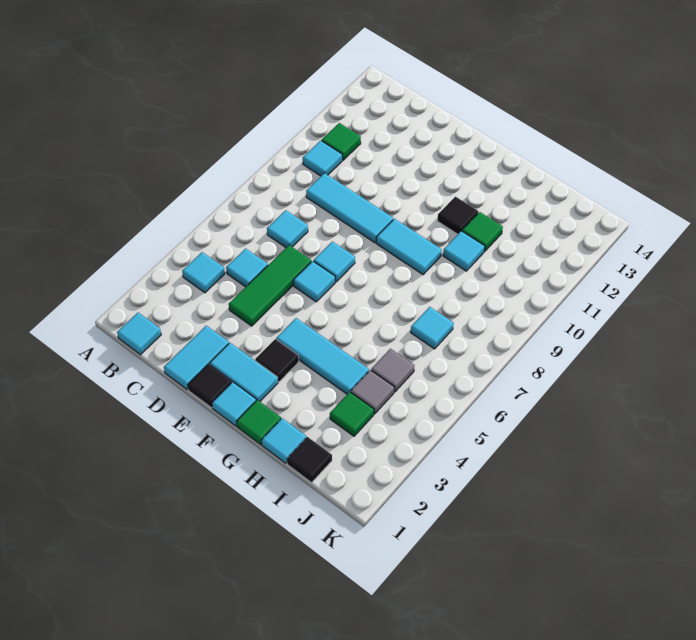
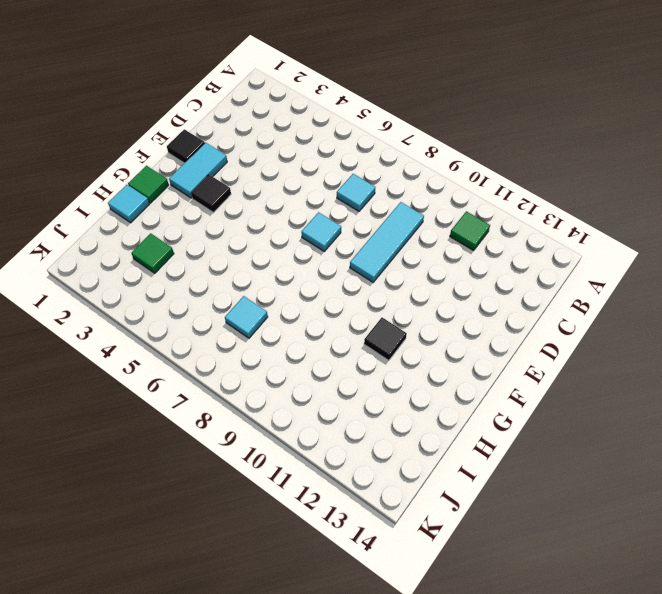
none -> cyan tile B1 level 1
none -> cyan tile B4 level 1
none -> cyan tile B10 level 1

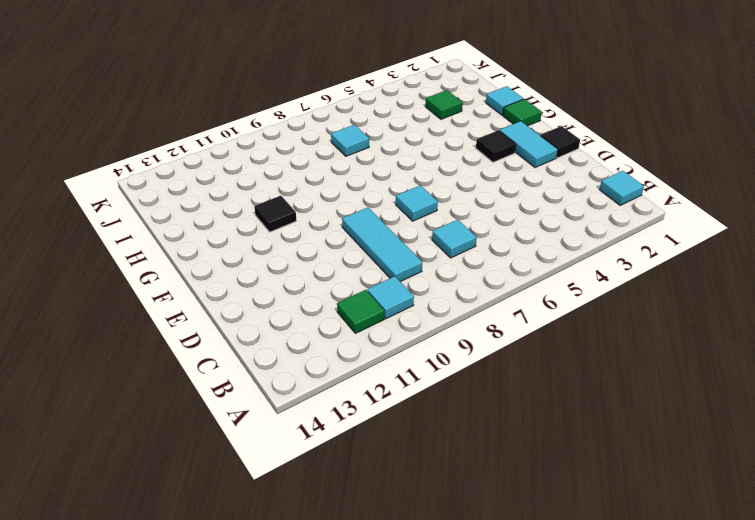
none -> cyan tile B4 level 1
none -> cyan tile C5 level 1
none -> cyan tile D1:D2 level 1

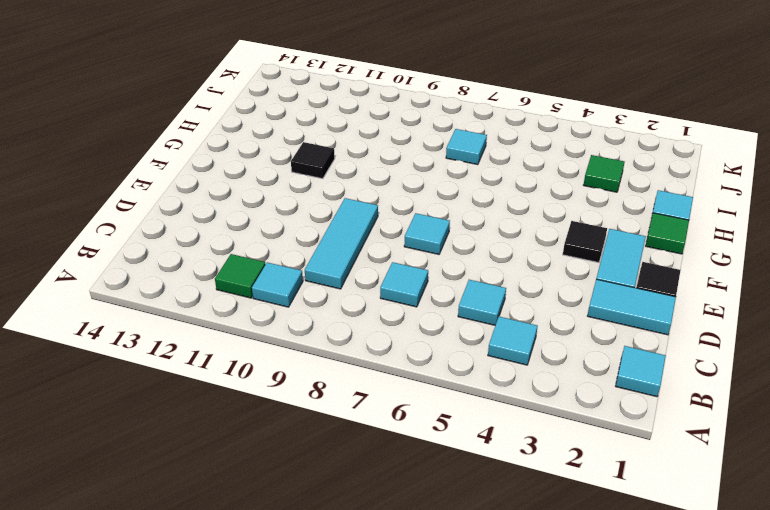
none -> green tile D4:D6 level 1
none -> cyan tile E6 level 1
none -> cyan tile F1 level 1

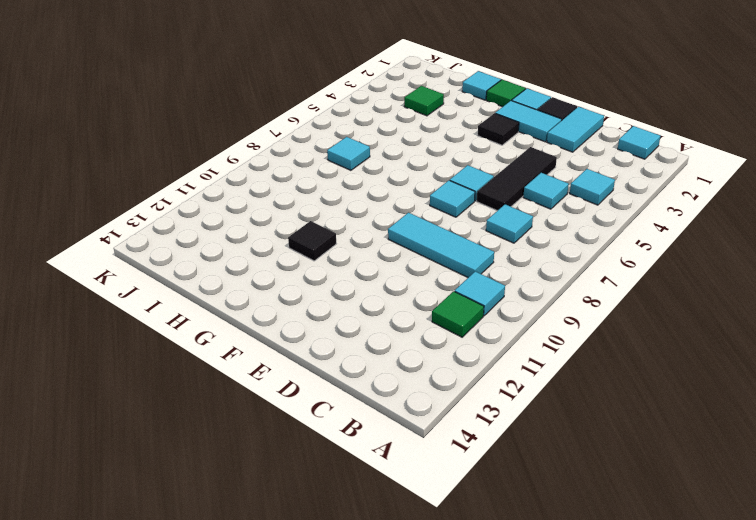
black tile D4:D6 level 1 -> green tile D4:D6 level 1
none -> cyan tile F4:H4 level 1
none -> cyan tile F9:G9 level 1
none -> cyan tile H10 level 1

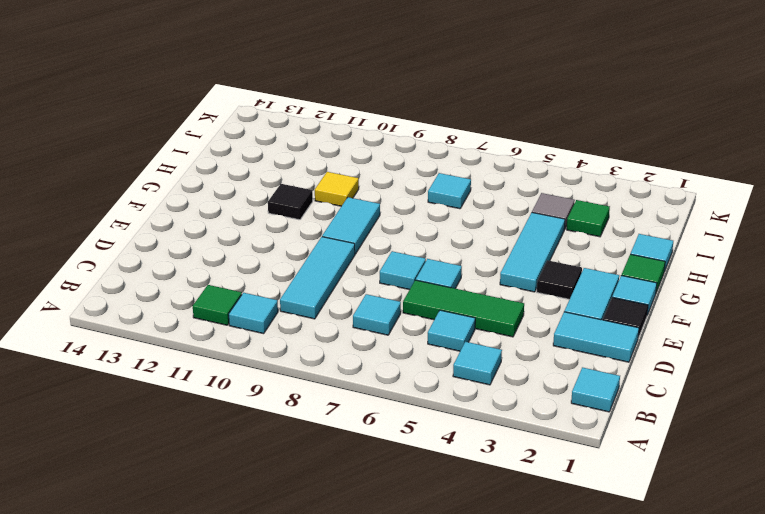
yellow tile H10 level 1 -> cyan tile H10 level 1
none -> green tile H11 level 1
none -> black tile I1 level 1
none -> grey tile I5 level 1

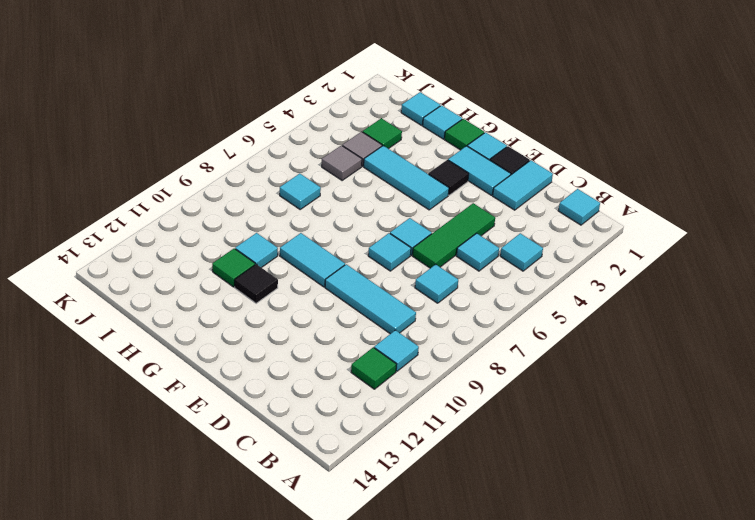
cyan tile I1 level 1 -> black tile I1 level 1

